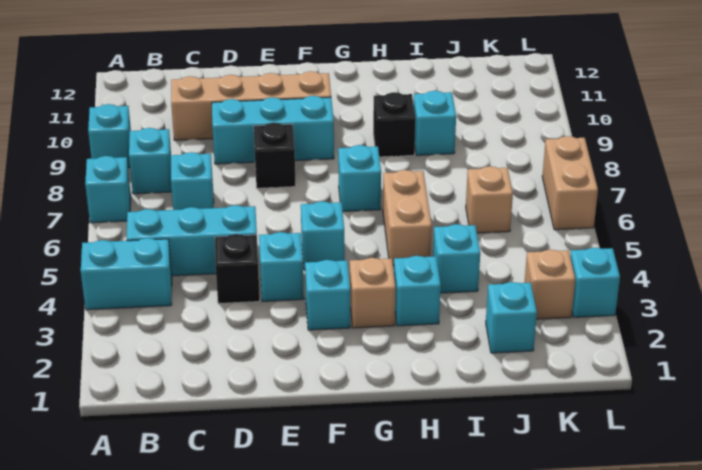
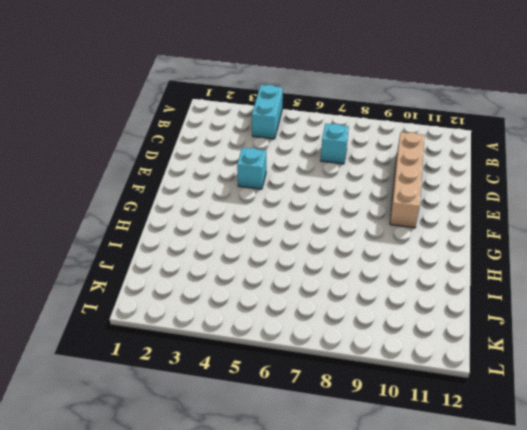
none -> cyan brick A7 level 1
none -> cyan brick A9 level 1
none -> cyan brick B5:D5 level 1

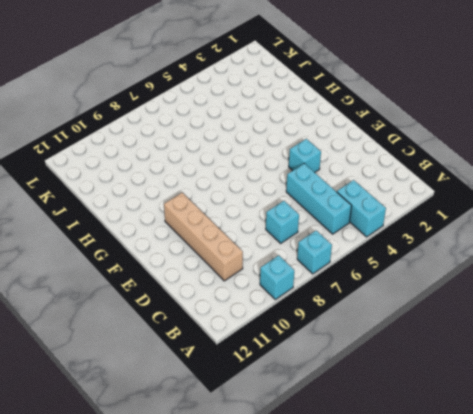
none -> cyan brick B8 level 1
none -> black brick D4 level 1
none -> cyan brick D9:F9 level 1

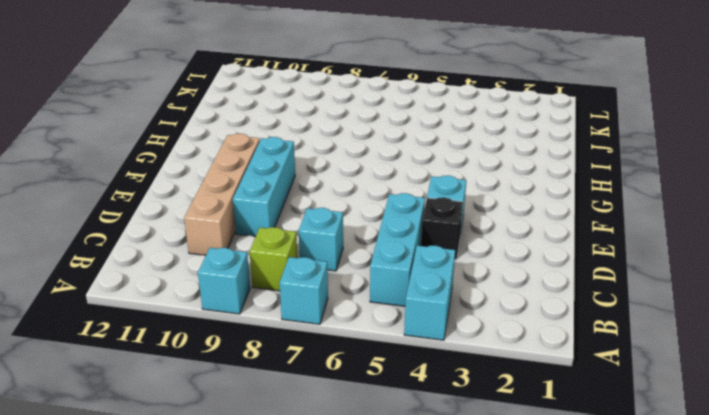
lime brick B8 level 1 -> cyan brick B8 level 1
none -> black brick E8 level 1
none -> cyan brick F3 level 1
none -> cyan brick F5 level 1

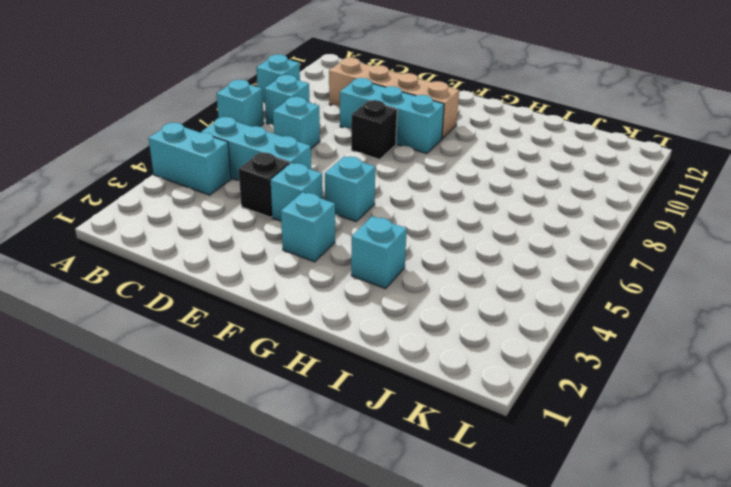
none -> tan brick G3 level 1
none -> cyan brick G7 level 1
none -> tan brick H5:H6 level 1

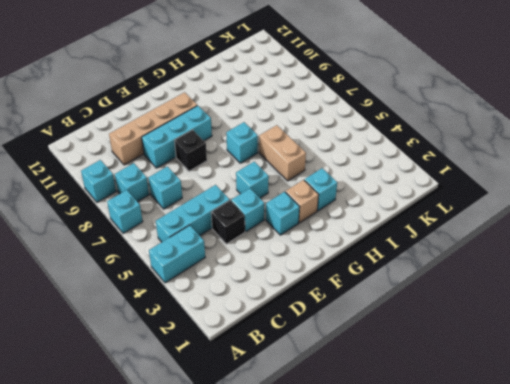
none -> black brick H9 level 1
none -> cyan brick I4 level 1
none -> cyan brick I9 level 1

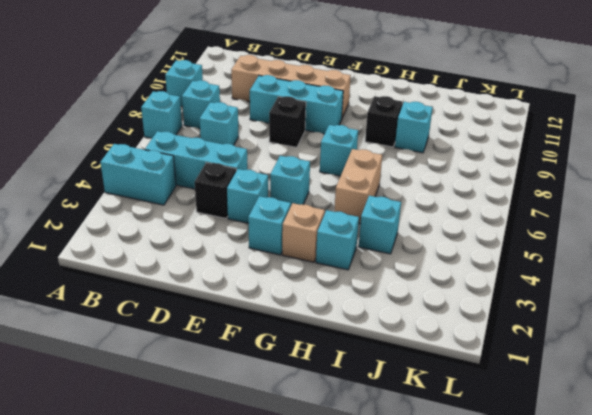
none -> cyan brick J2 level 1
none -> tan brick J6 level 1
none -> tan brick K3 level 1

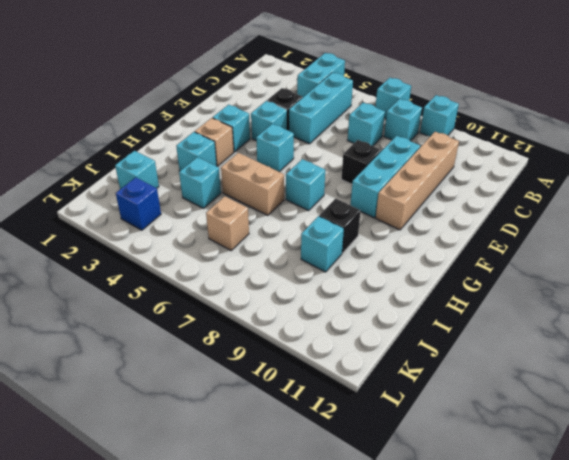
blue brick K3 level 1 -> tan brick K3 level 1
none -> cyan brick L3 level 1
none -> tan brick L6:L7 level 1

